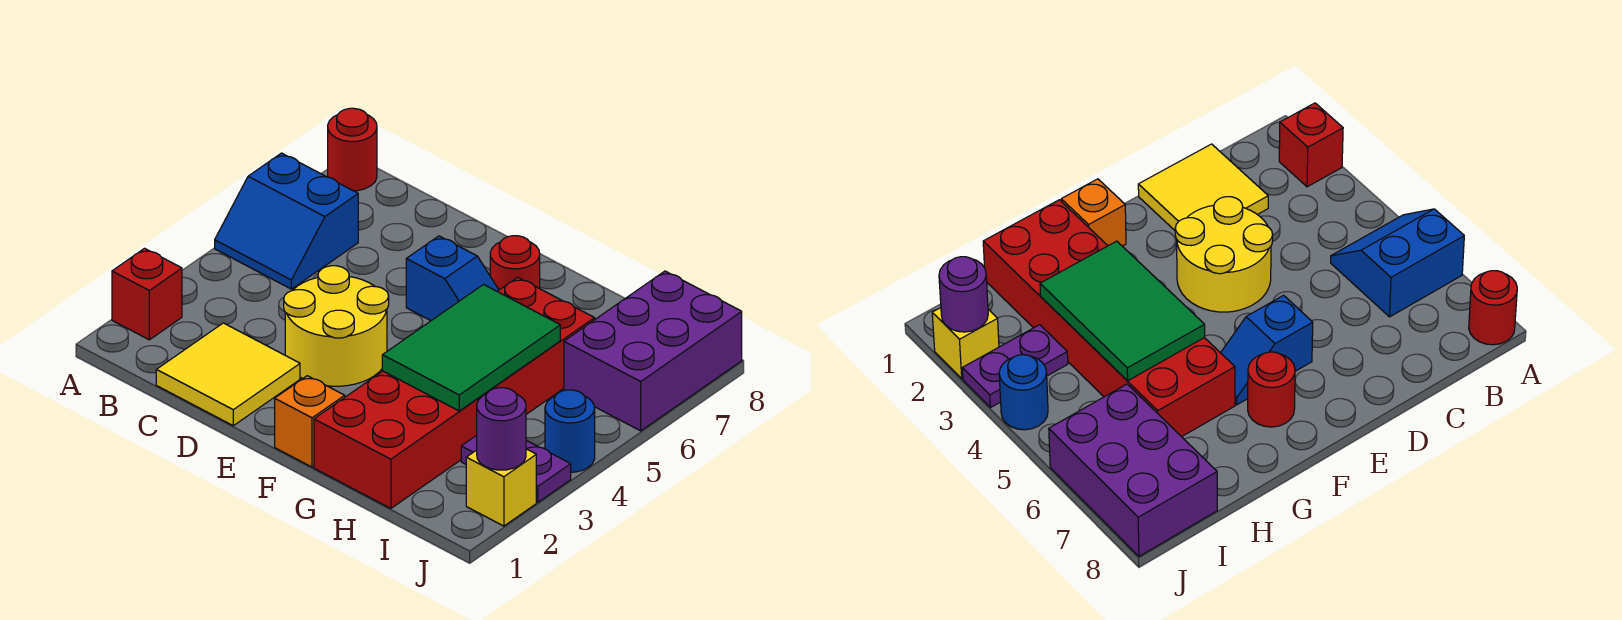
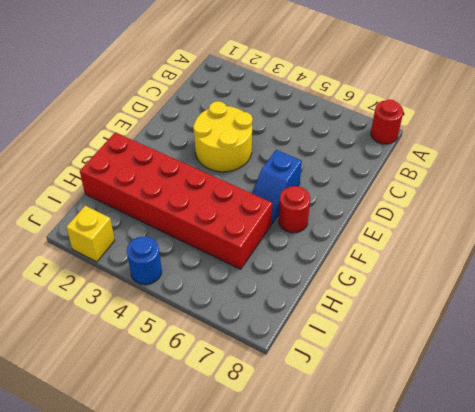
none -> red brick A2 level 1
none -> blue slope A5:B6 level 1 top 6
none -> yellow tile C1:D2 level 1

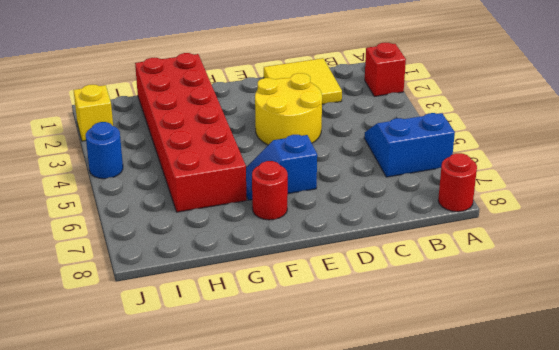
none -> orange brick F1 level 1
none -> purple plate I3:J3 level 1
none -> purple brick I6:J8 level 1

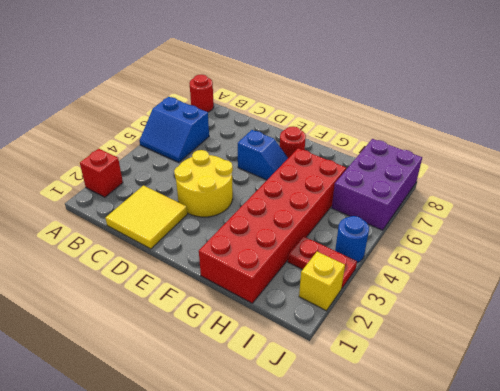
red plate I3:J3 level 1 -> purple plate I3:J3 level 1
none -> orange brick F1 level 1
none -> green tile G3:H5 level 2
none -> purple round brick J2 level 2

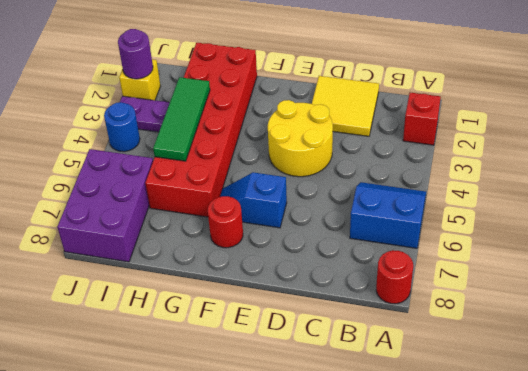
green tile H3:H5 level 2 -> green tile G3:H5 level 2
none -> orange brick F1 level 1

